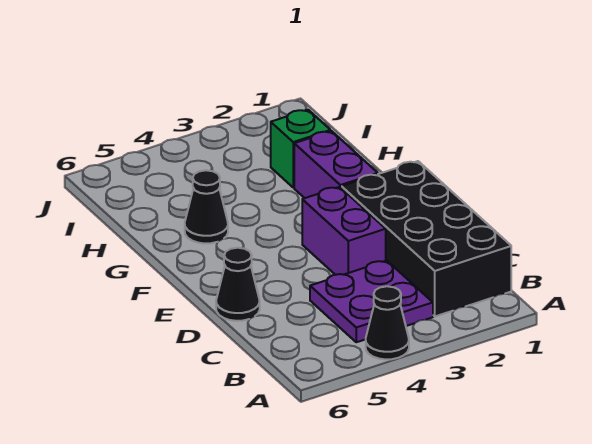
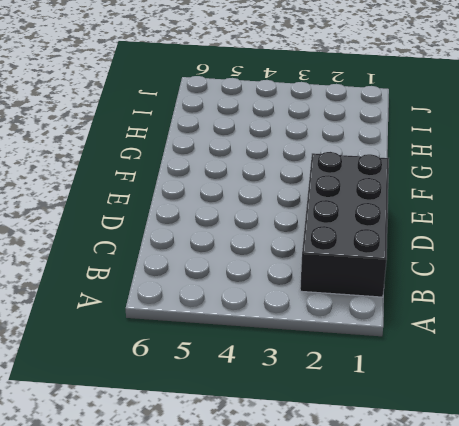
none -> black cone A4 level 1
none -> purple plate B3:C4 level 1

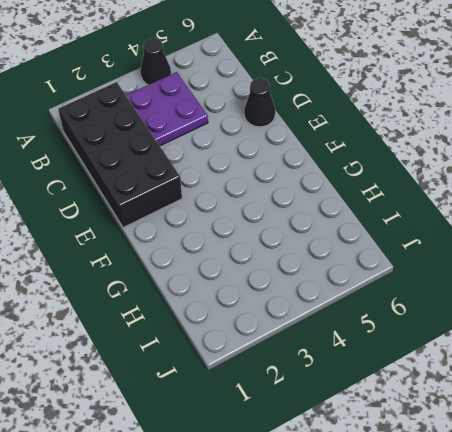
none -> purple brick D3:E3 level 1
none -> purple brick F2:G2 level 1

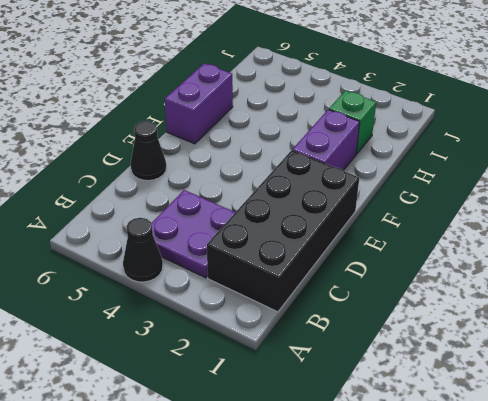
purple brick F6:G6 level 1 -> purple brick D3:E3 level 1
none -> black cone G5 level 1

